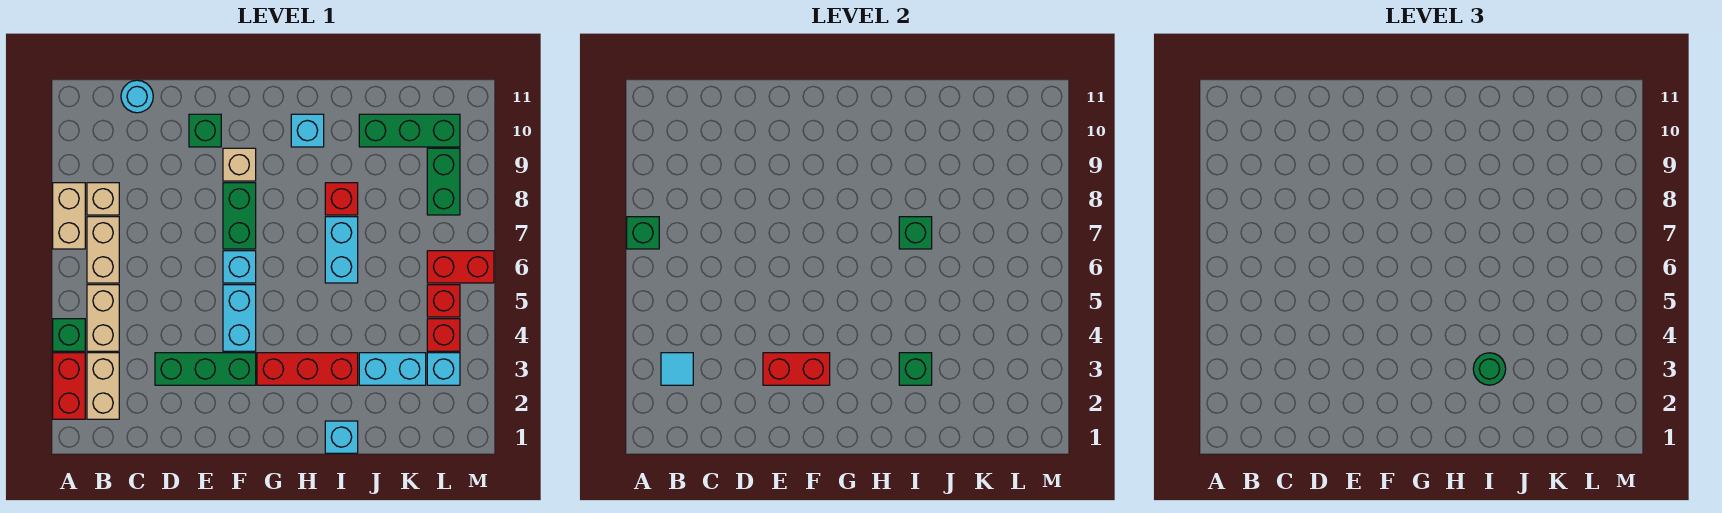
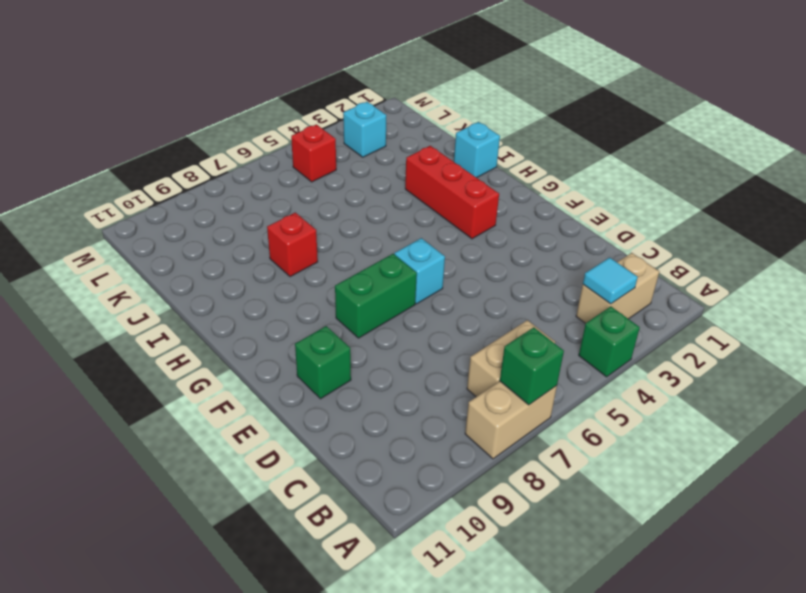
none -> red brick A2:A3 level 1
none -> tan brick B4:B5 level 1
none -> tan brick B8 level 1
none -> cyan round brick C11 level 1

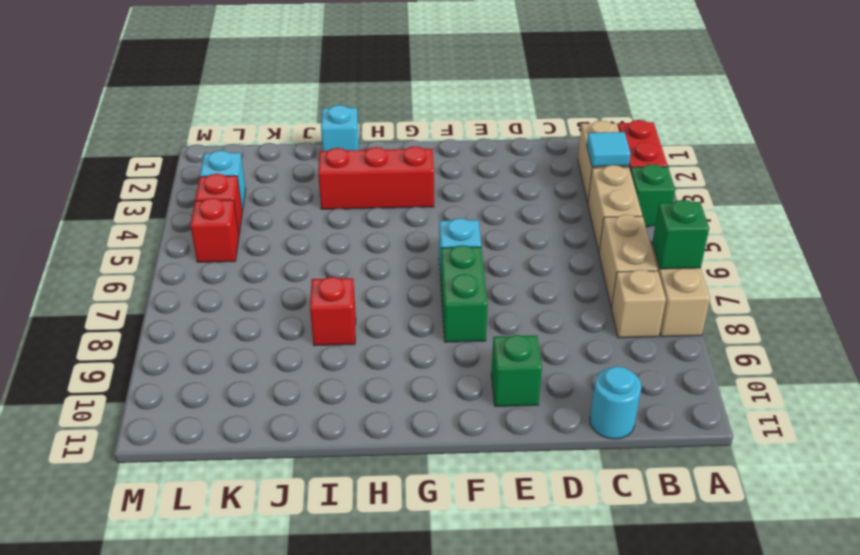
none -> green brick D3:F3 level 1
none -> cyan brick F4:F5 level 1
none -> tan brick F9 level 1
none -> cyan brick H10 level 1

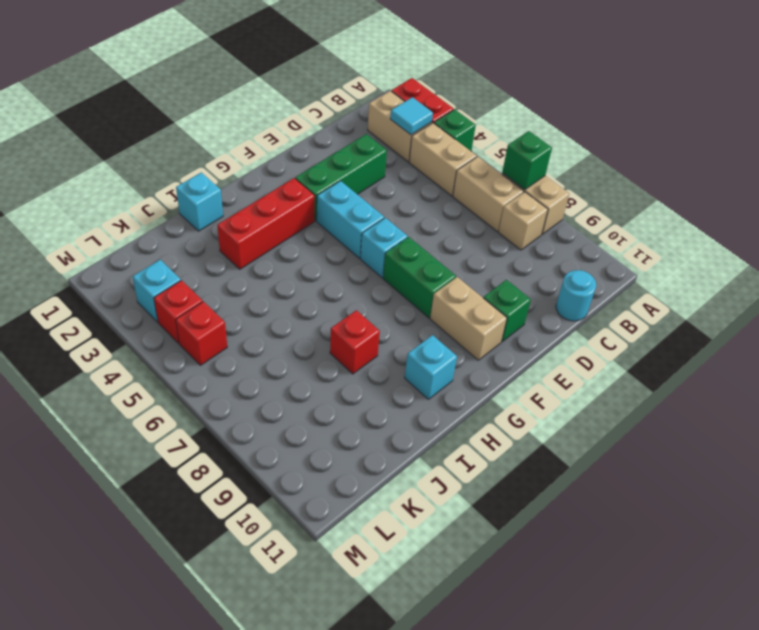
tan brick F9:F10 level 1 -> tan brick F9 level 1
none -> cyan brick I6:I7 level 1
none -> cyan brick J3:K3 level 1
none -> green brick J10:L10 level 1
none -> red brick L6:M6 level 1

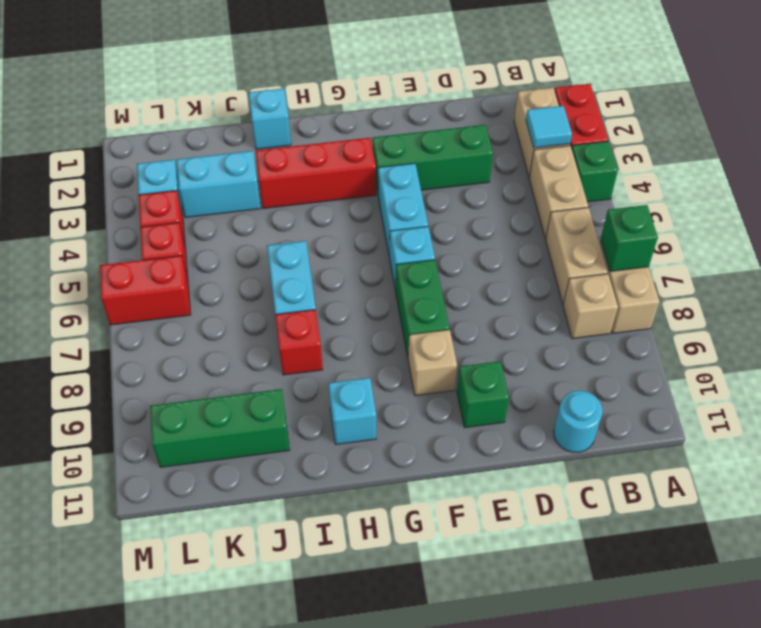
none -> green brick L8:L9 level 1
none -> red brick E3:F3 level 2
none -> green brick I3 level 2
none -> green brick I7 level 2

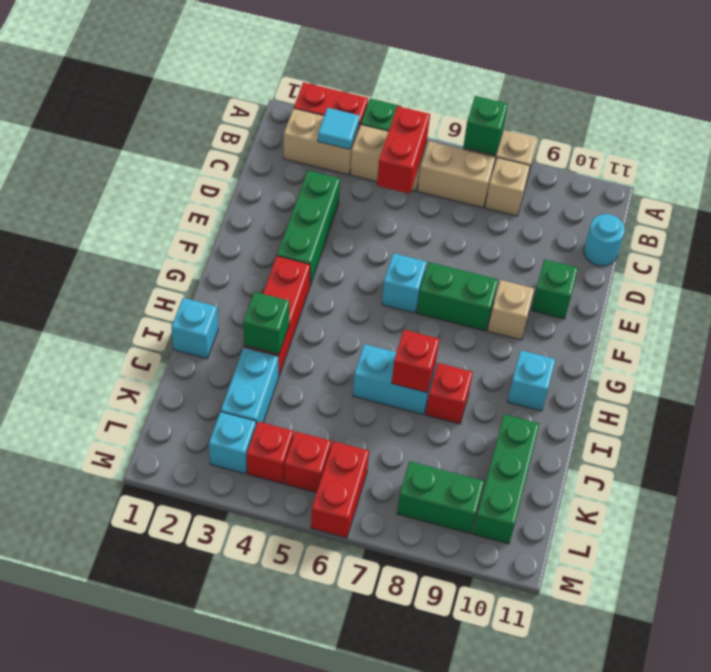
red brick B5:C5 level 2 -> red brick E3:F3 level 2
red brick I7 level 2 -> green brick I7 level 2
none -> cyan brick F4:F5 level 1
none -> green round brick I3 level 3

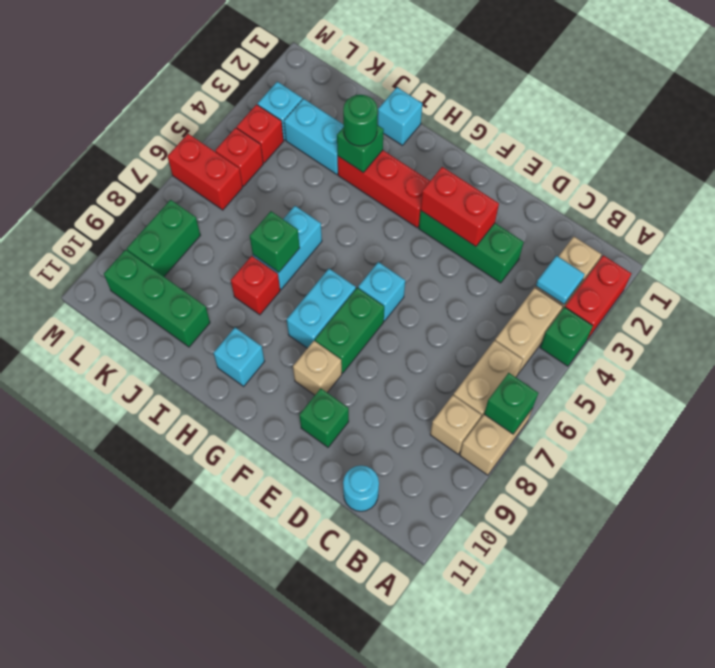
cyan brick G7:G8 level 1 -> cyan brick F4:F5 level 1

